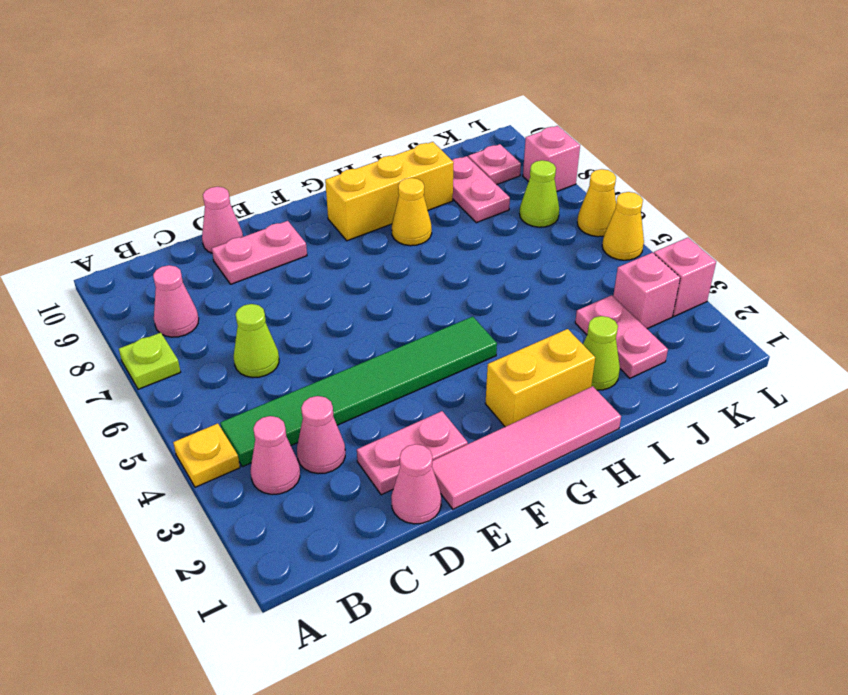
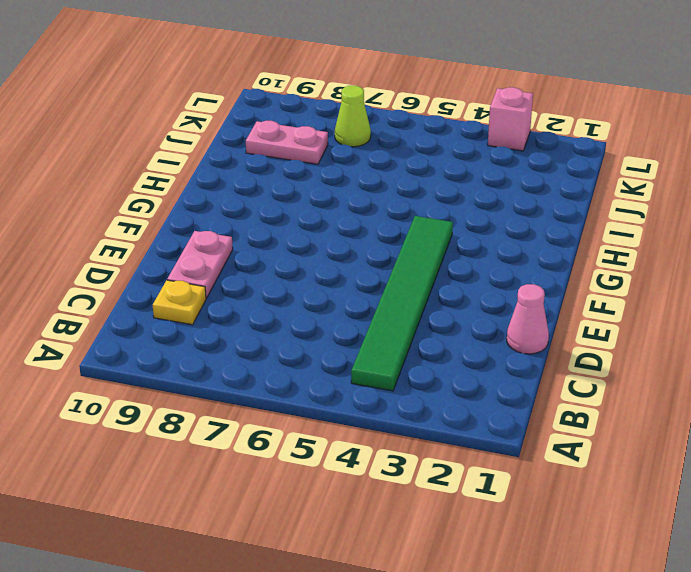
yellow plate C9 level 1 -> yellow plate A4 level 1
none -> lime plate A7 level 1
none -> pink cone B3 level 1
none -> pink cone B8 level 1

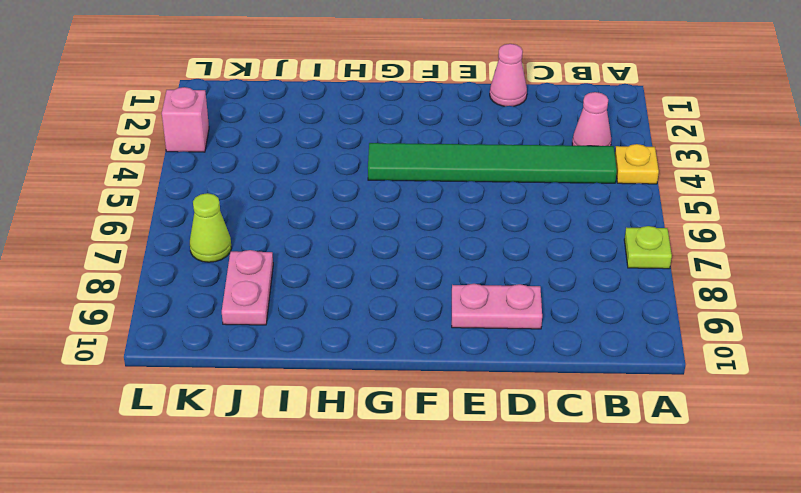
none -> pink cone B8 level 1
none -> pink cone C3 level 1
none -> lime cone C6 level 1

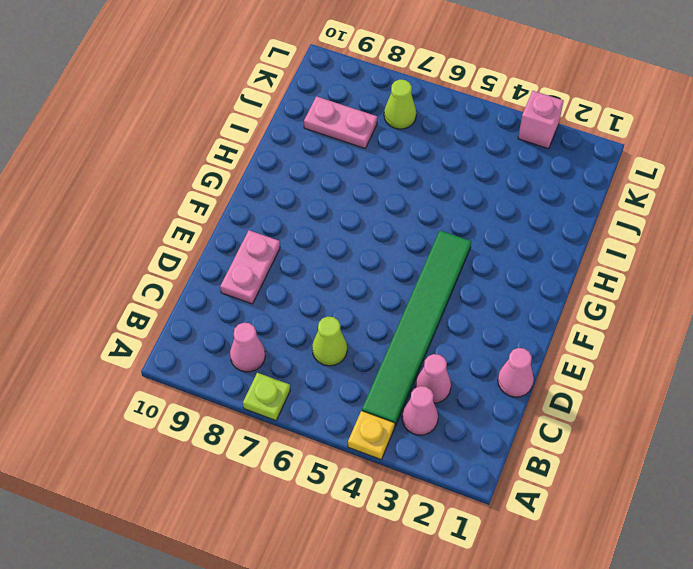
none -> pink plate D2:E2 level 1
none -> pink cone D10 level 1
none -> pink tile E1:H1 level 1

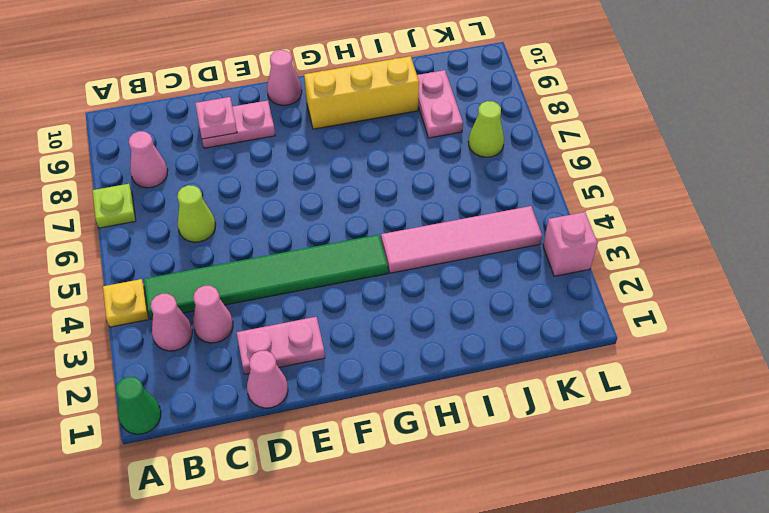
green cone A1 level 1 -> none
pink plate D9 level 2 -> pink plate K9 level 1
pink cone F10 level 1 -> pink cone D10 level 1
pink tile H4:K4 level 1 -> pink tile E1:H1 level 1
none -> yellow brick G2:H2 level 1
none -> yellow cone H8 level 1
none -> lime cone I2 level 1

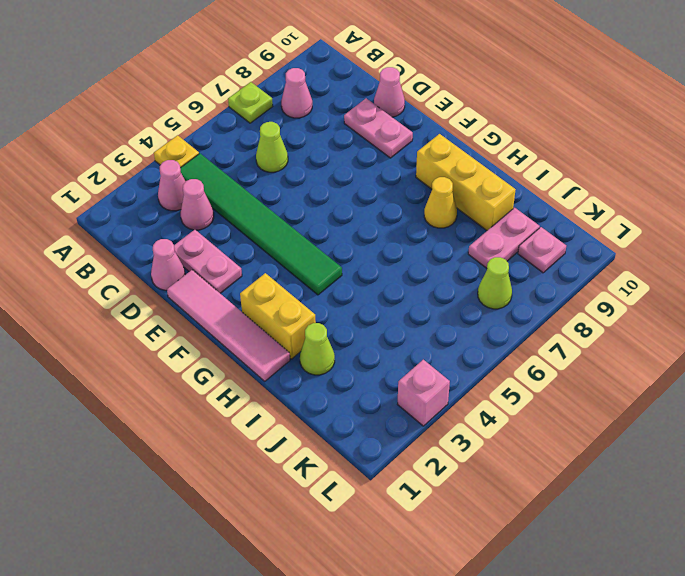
none -> pink plate J2:J3 level 1
none -> pink brick K3 level 1
none -> yellow cone L5 level 1

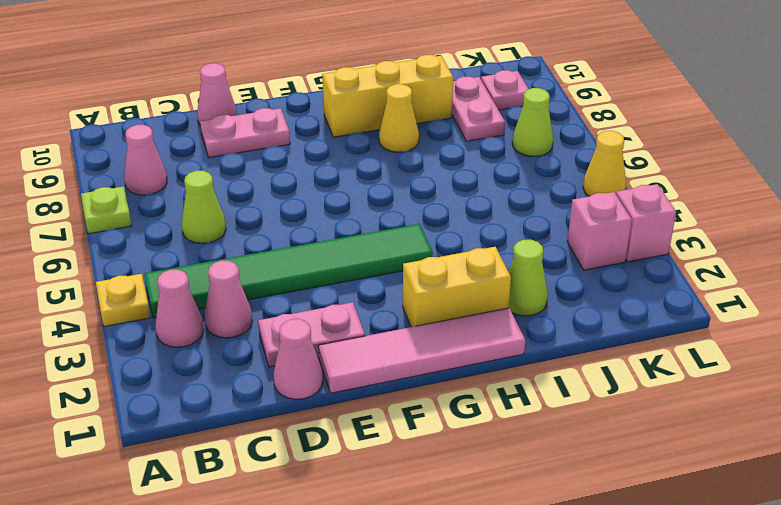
none -> pink plate J2:J3 level 1
none -> yellow cone L6 level 1
none -> pink brick L8 level 1

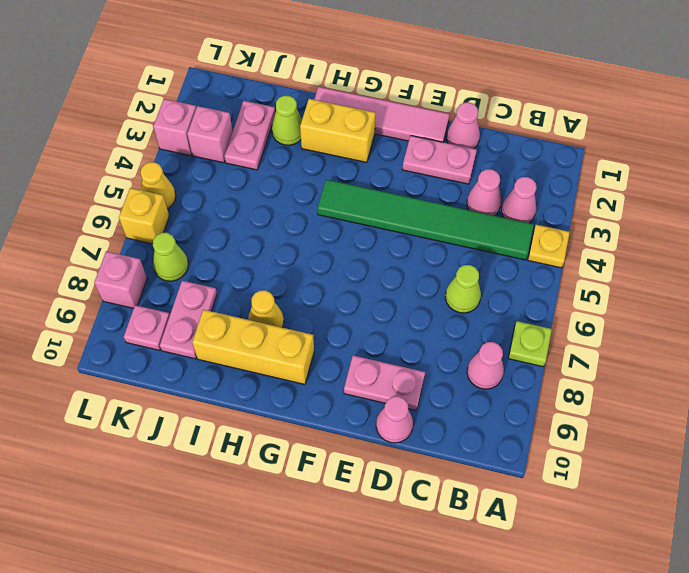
yellow brick L6 level 1 -> yellow cone L6 level 1

